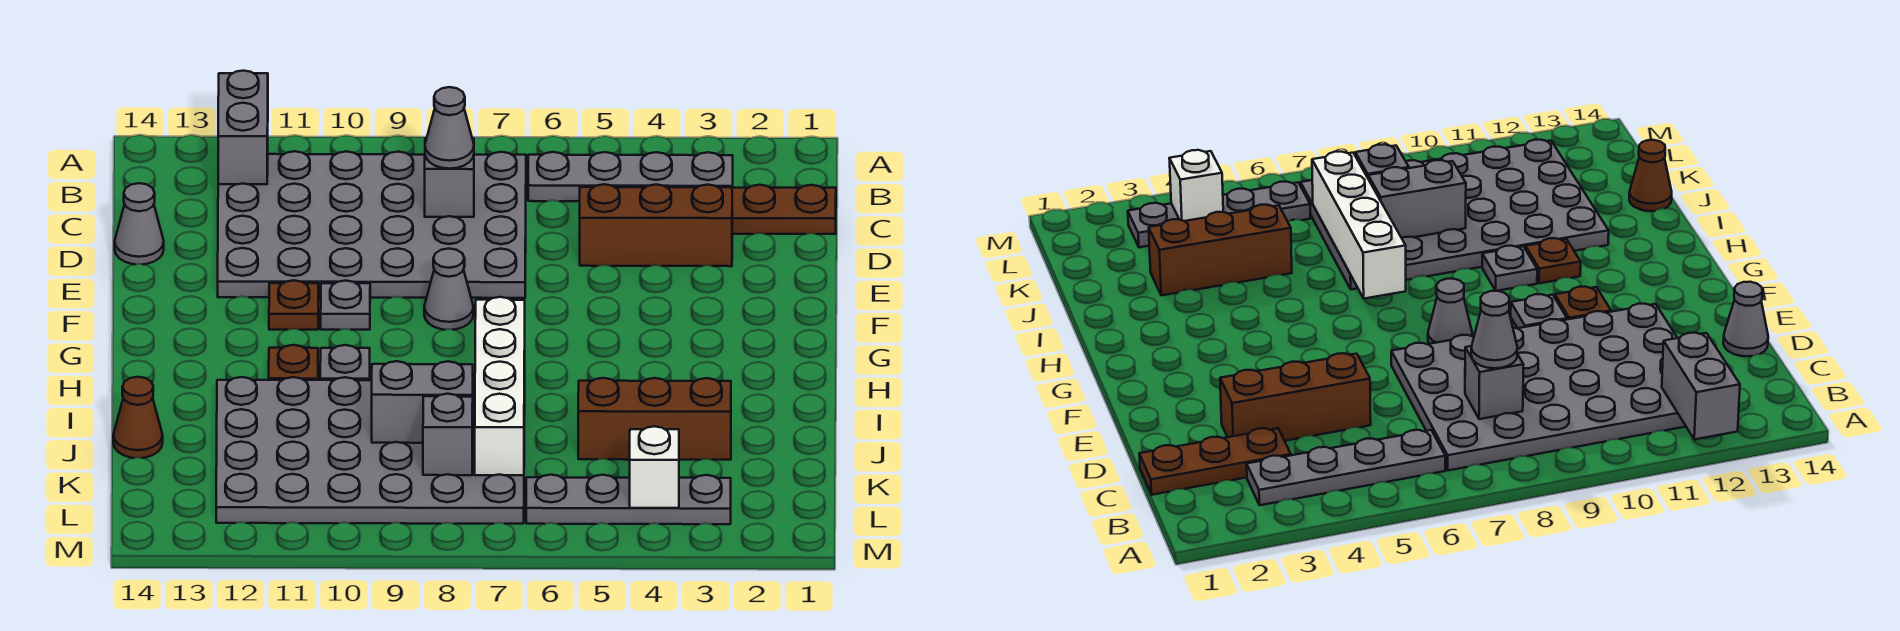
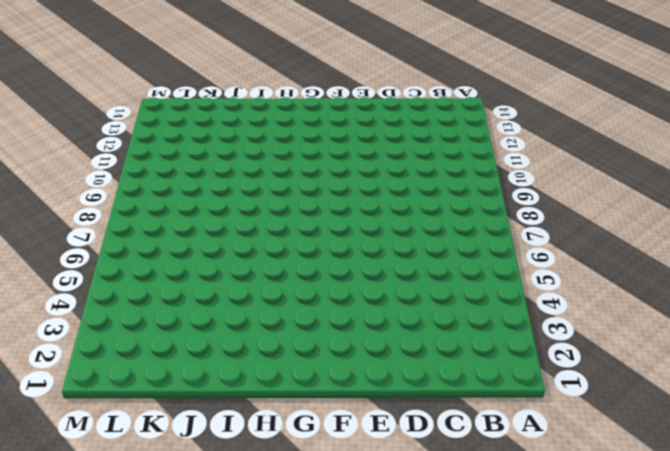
none -> grey plate B3:B6 level 1
none -> grey plate B7:E12 level 1
none -> brown plate C1:C3 level 1

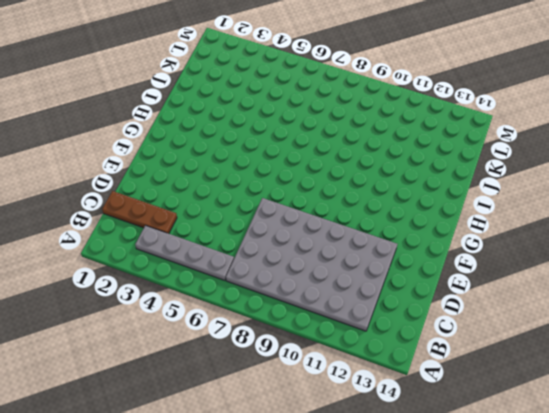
none -> brown brick D3:D5 level 1
none -> grey cone D14 level 1
none -> grey cone F8 level 1

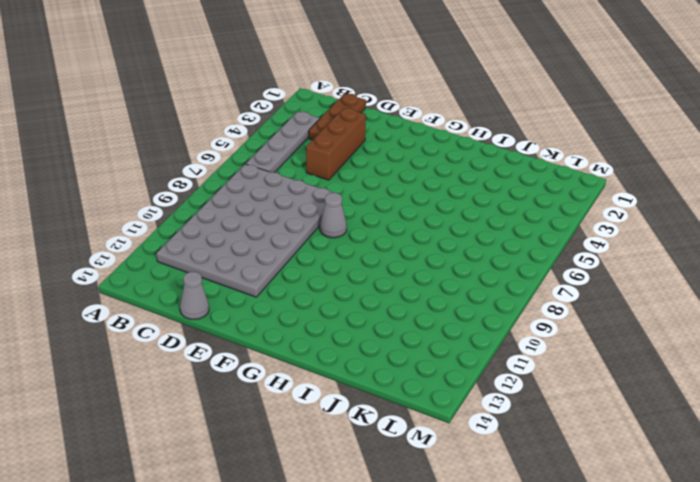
none -> grey plate F10 level 1
none -> brown plate F11 level 1
none -> grey plate H10 level 1

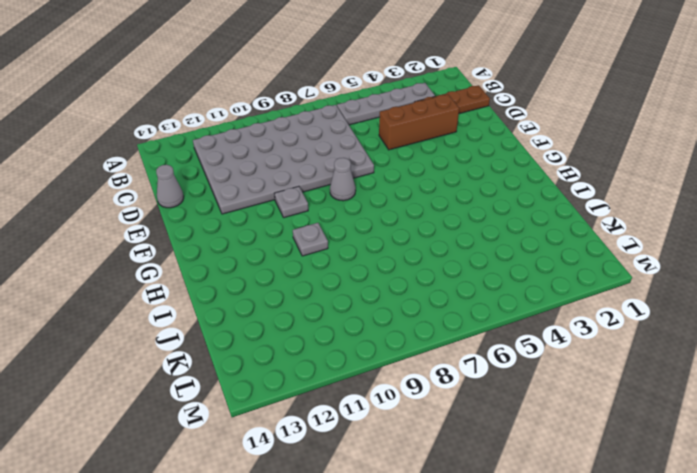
none -> brown plate F11 level 1
none -> brown plate H11 level 1
none -> grey plate I7:L12 level 1

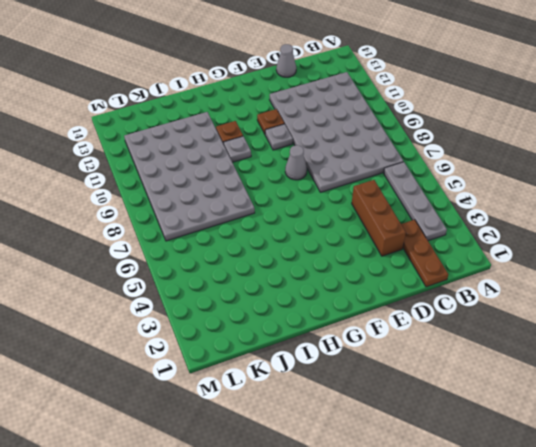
none -> brown brick J3:J5 level 1
none -> brown cone J14 level 1
none -> grey plate L3:L6 level 1

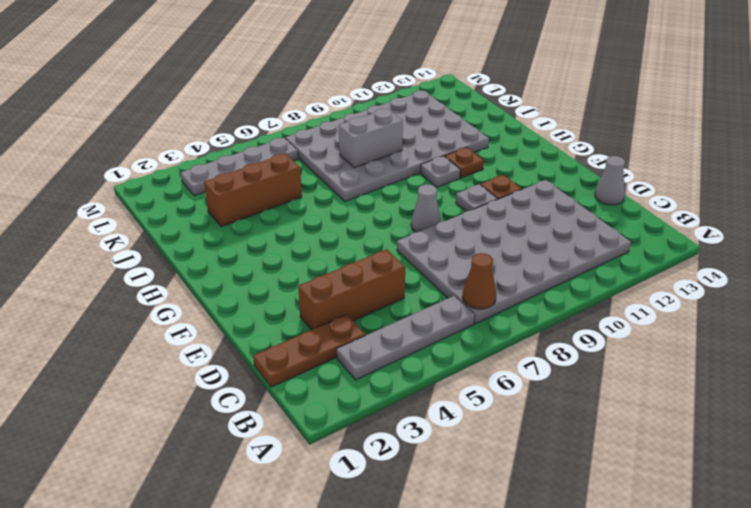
brown cone B7 level 2 -> brown cone J14 level 1
none -> grey brick A12:B12 level 2
none -> grey brick C8 level 2
none -> white brick H7:K7 level 2

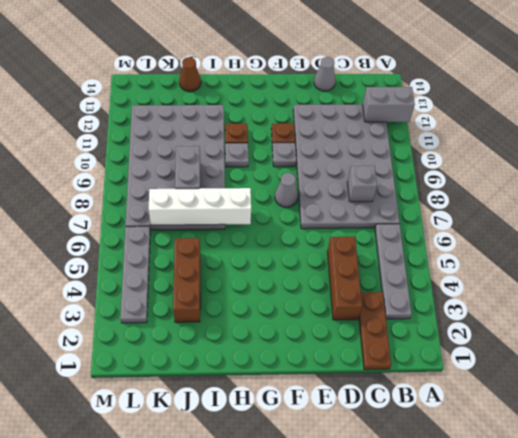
none -> grey brick K8 level 2
none -> white brick L4 level 2
none -> grey cone C8 level 3

